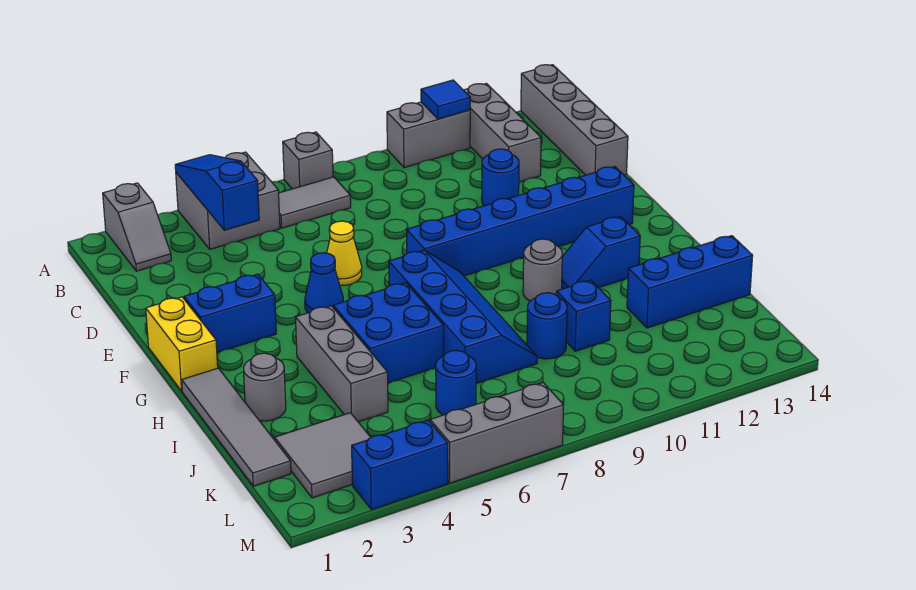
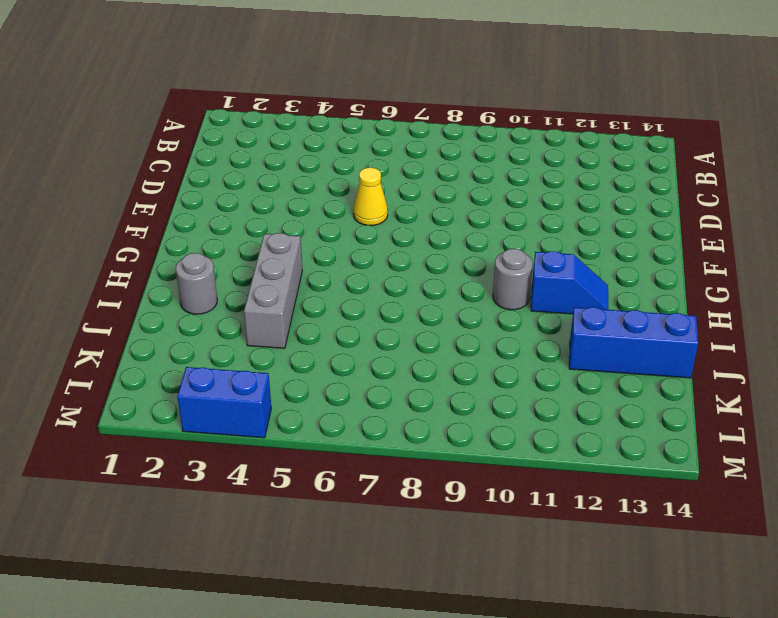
blue slope H11:H12 level 1 top 11 -> blue slope H11:H12 level 1 top 12
none -> grey slope A2:B2 level 1 top A
none -> grey brick A4:B5 level 1
none -> grey brick A7 level 1

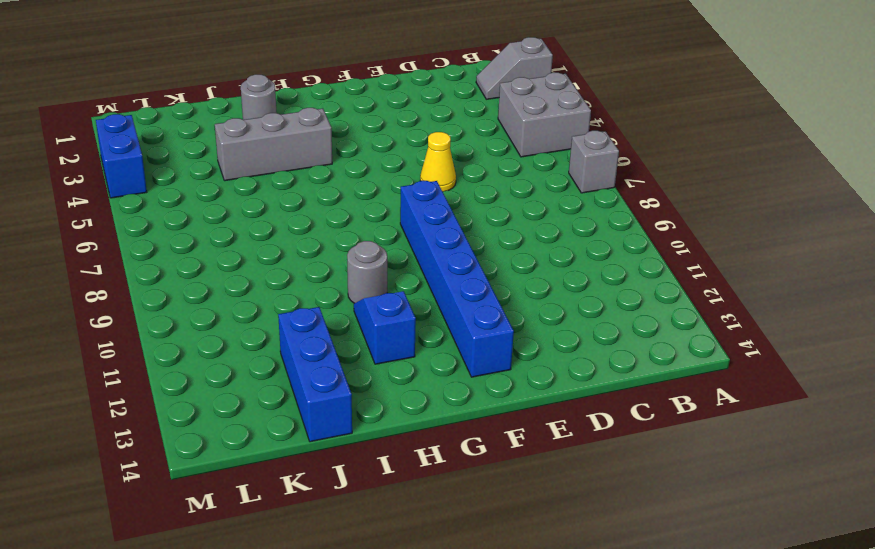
none -> grey brick A10:A11 level 1
none -> grey brick A12:C12 level 1
none -> grey brick A14:D14 level 1

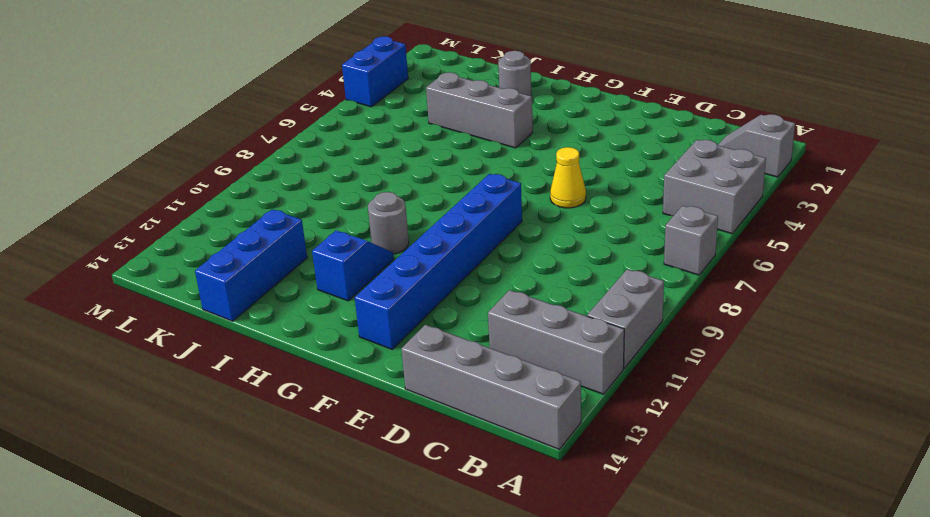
none -> grey tile B6:B7 level 1
none -> blue round brick D11 level 1
none -> yellow brick F1:G1 level 1

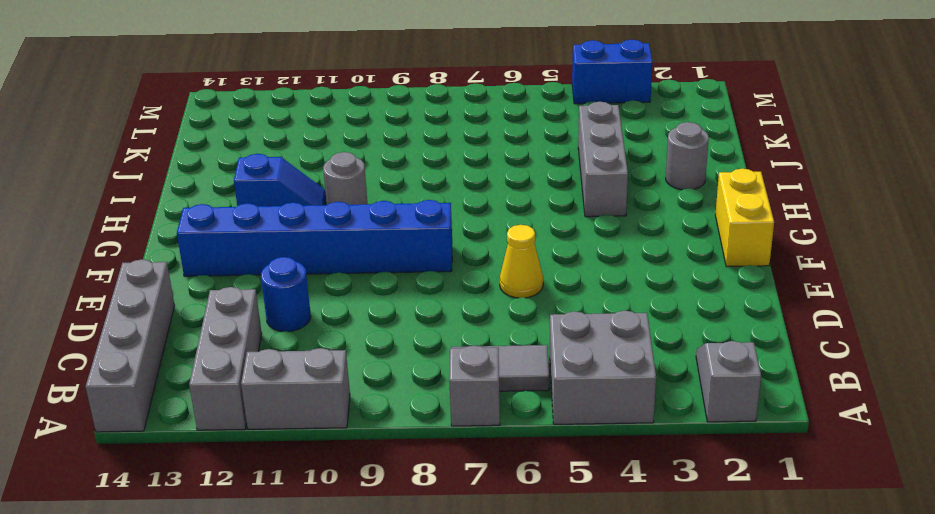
none -> blue brick F2:F3 level 1
none -> blue cone F5 level 1
none -> blue slope G7:J8 level 1 top 7

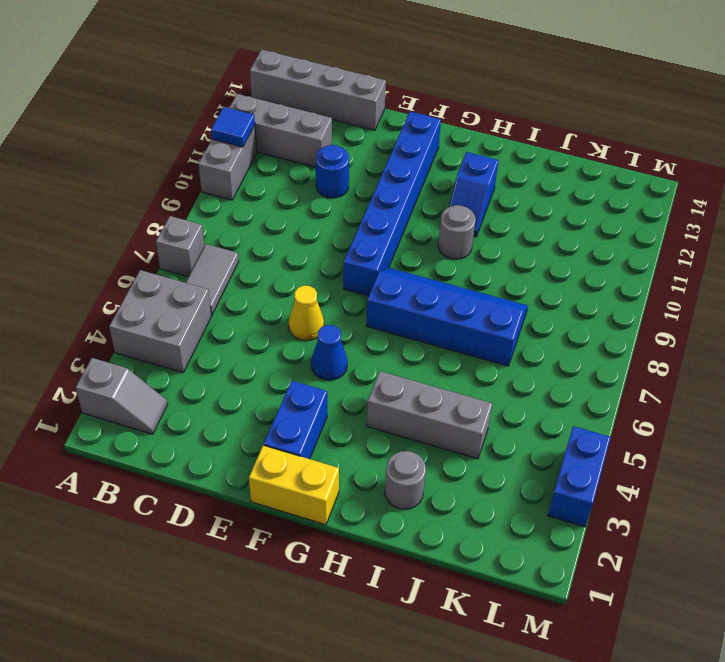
none -> grey tile H1:K1 level 1
none -> blue brick H5:I6 level 1
none -> blue round brick J9 level 1

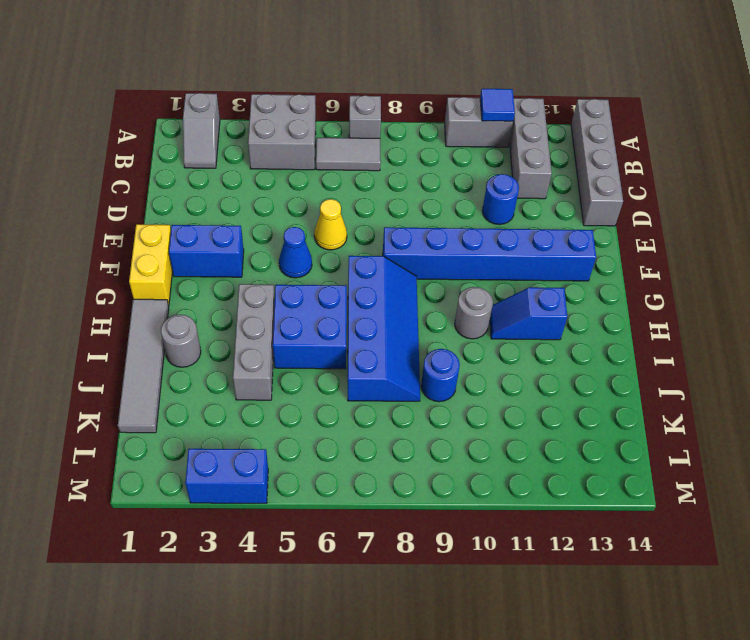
none -> blue brick J10 level 1
none -> blue brick J12:J14 level 1
none -> grey tile K2:L3 level 1

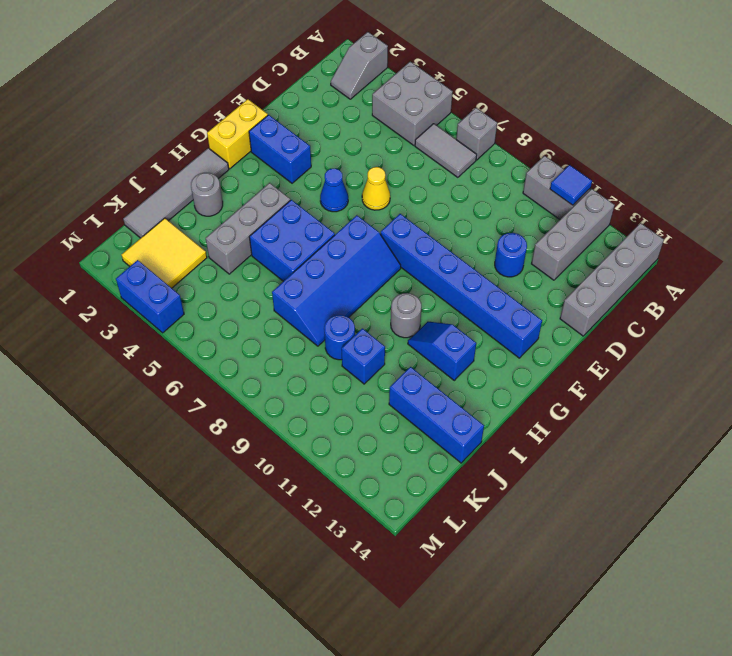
yellow tile K2:L3 level 1 -> grey tile K2:L3 level 1
none -> blue round brick K6 level 1
none -> grey brick M5:M7 level 1
none -> blue slope A4:C4 level 2 top C

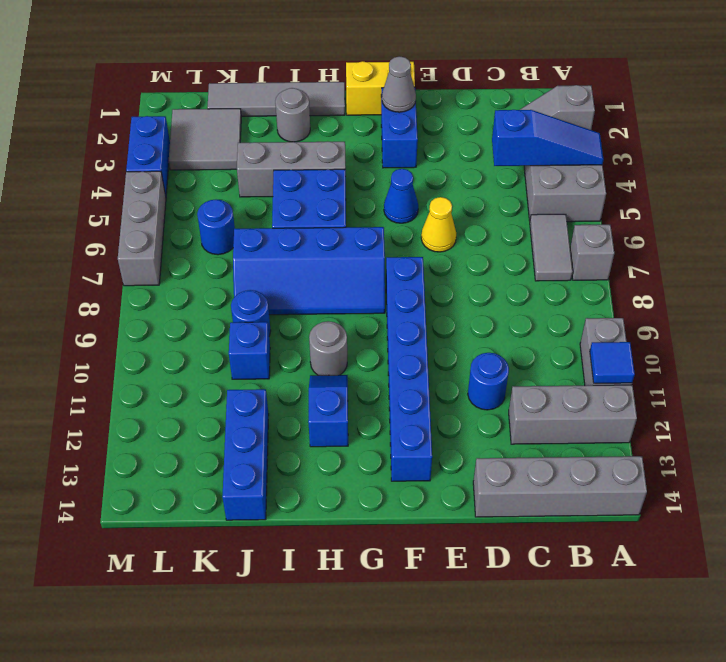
grey cone F2 level 2 -> none

